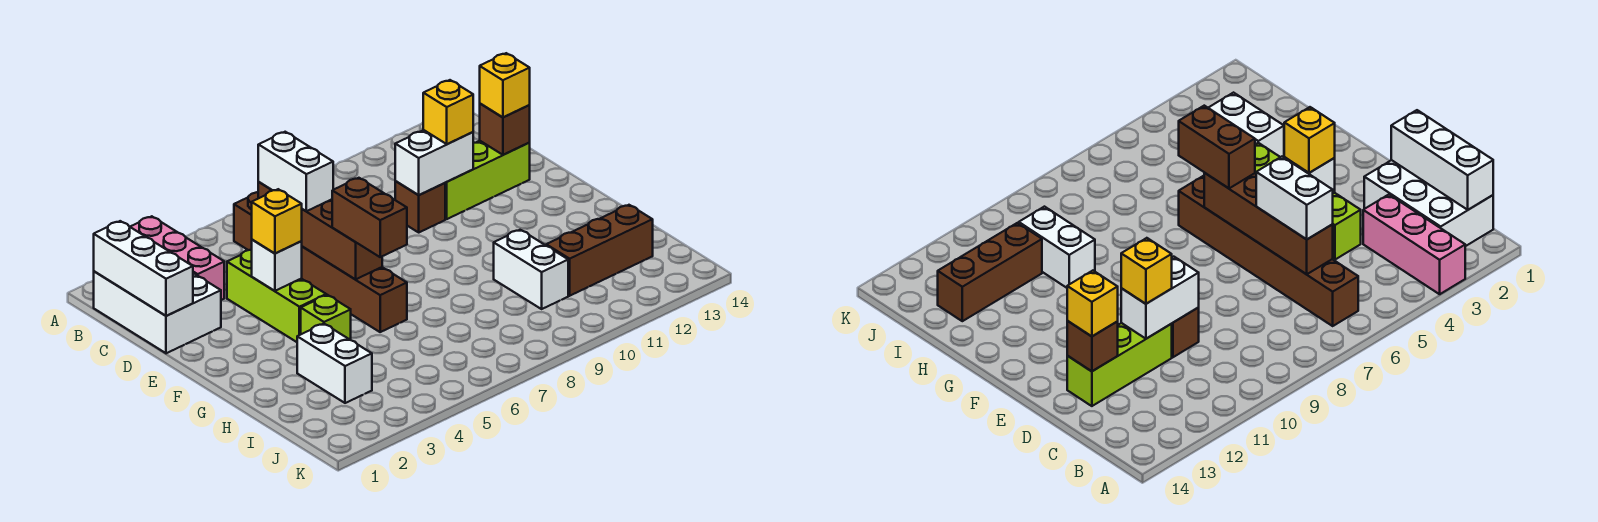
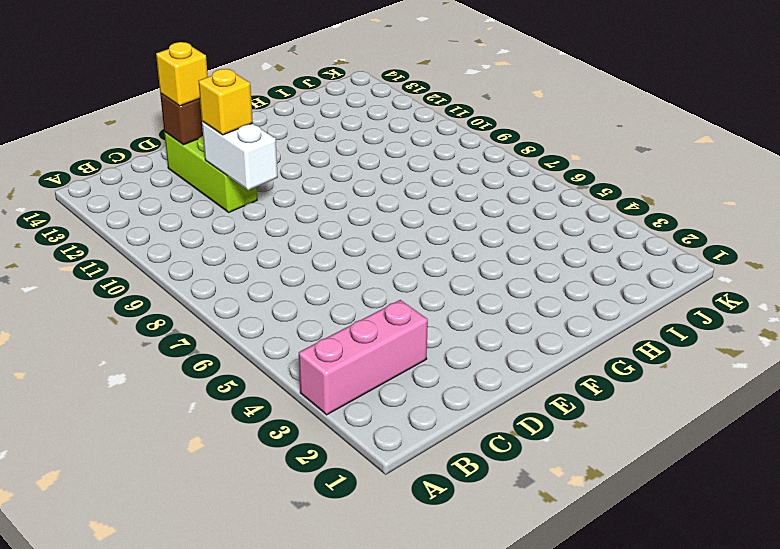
none -> white brick B1:D2 level 1
none -> brown brick B6:G6 level 1
none -> lime brick D4:F4 level 1

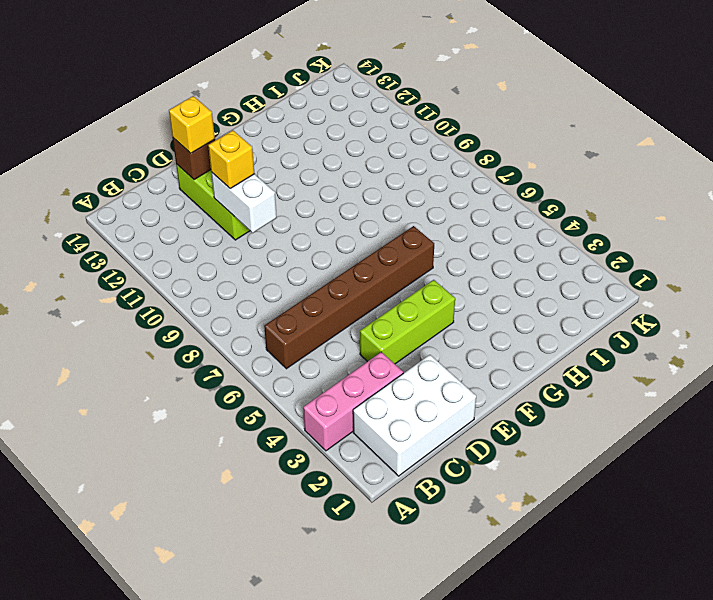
none -> brown brick D10 level 1
none -> lime brick G4 level 1
none -> white brick H3:I3 level 1

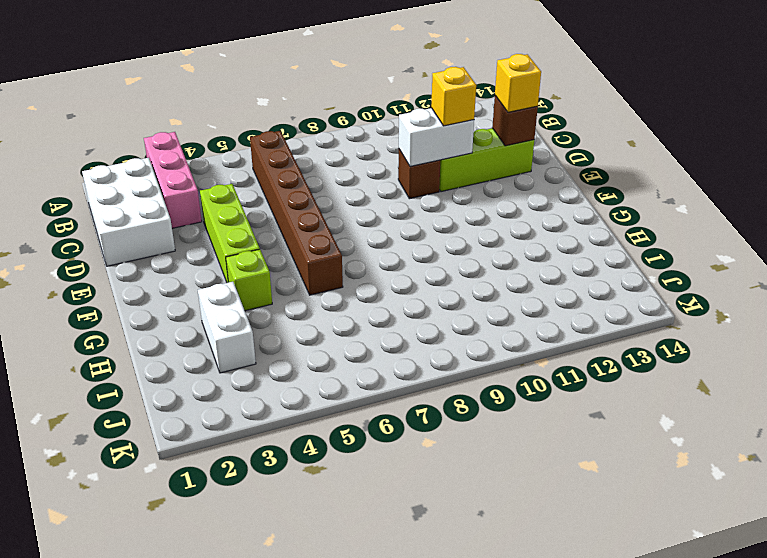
none -> white brick H10:I10 level 1
none -> brown brick I11:I13 level 1
none -> white brick B1:D1 level 2

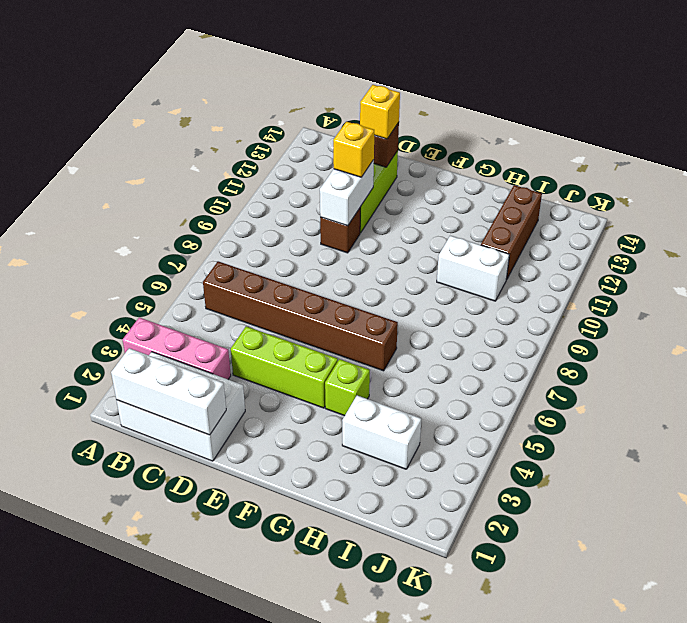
none -> brown brick C6:F6 level 2
none -> white brick E4 level 2
none -> white brick C6:D6 level 3

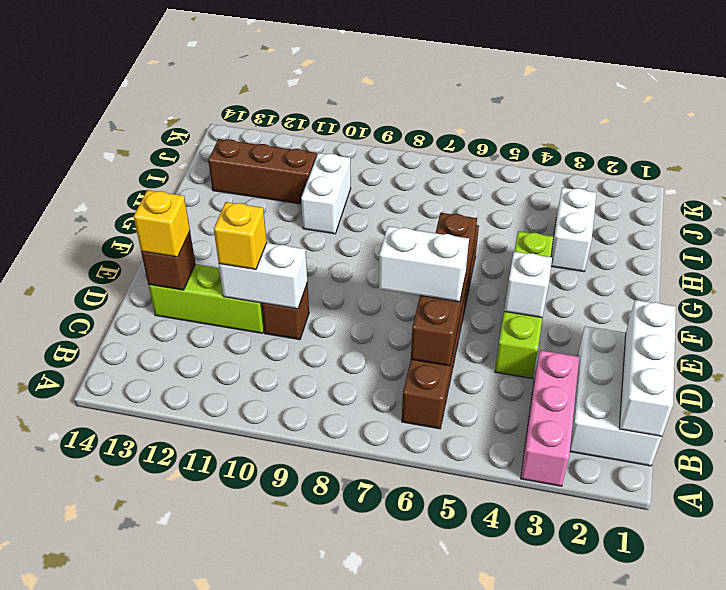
white brick D6:D7 level 3 -> white brick C6:D6 level 3
none -> yellow brick E4 level 3
none -> brown brick F6:G6 level 3

